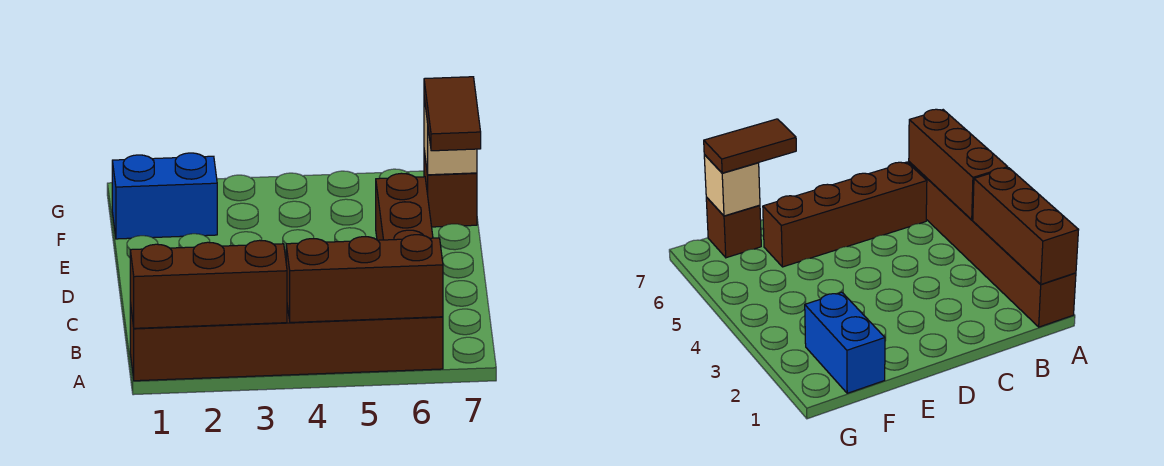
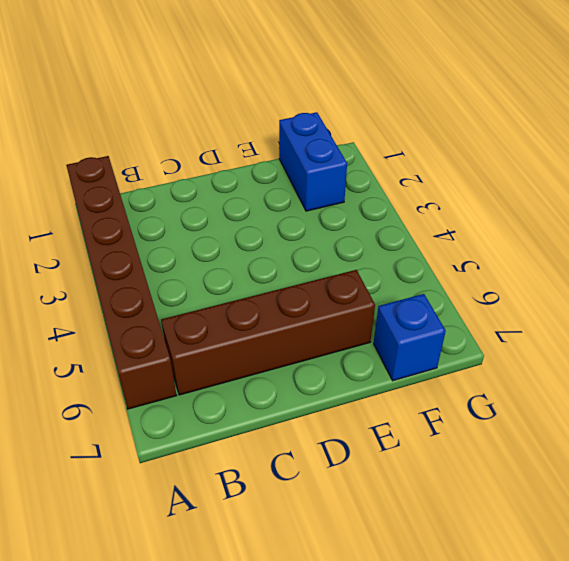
blue brick F7 level 1 -> brown brick F7 level 1
none -> brown brick A1:A3 level 2
none -> brown brick A4:A6 level 2

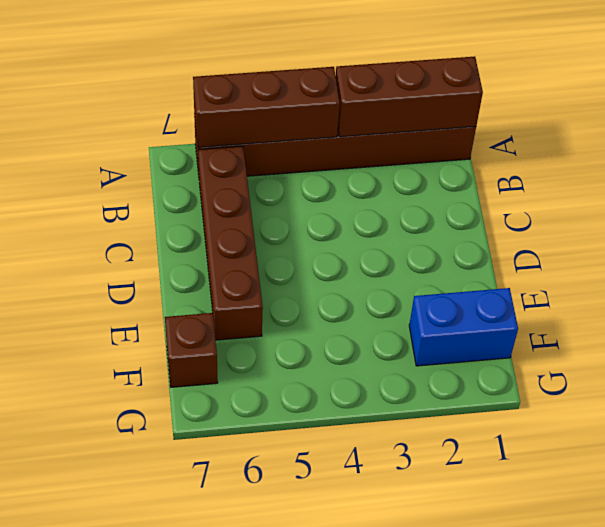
none -> tan brick F7 level 2
none -> brown tile E7:F7 level 3

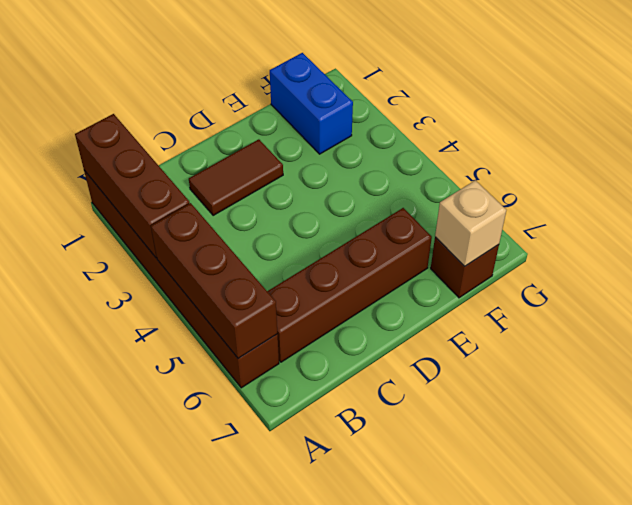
brown tile C2:D2 level 1 -> brown tile E7:F7 level 3

